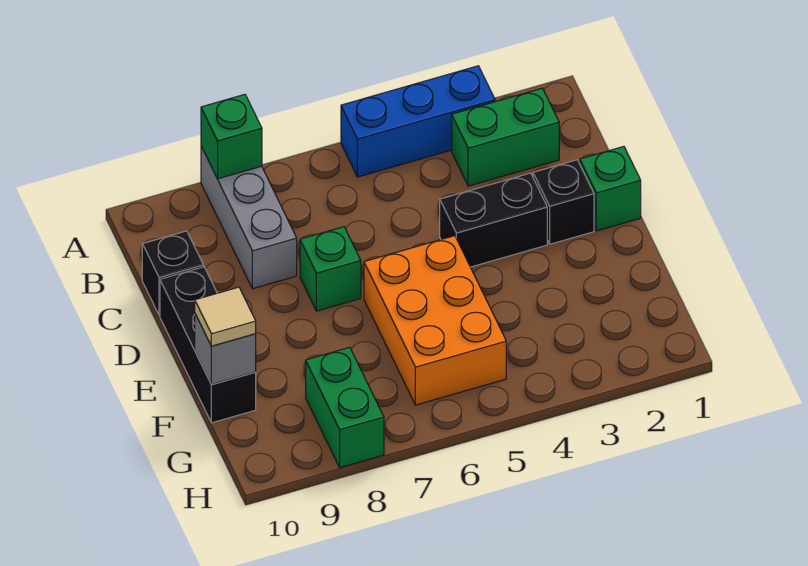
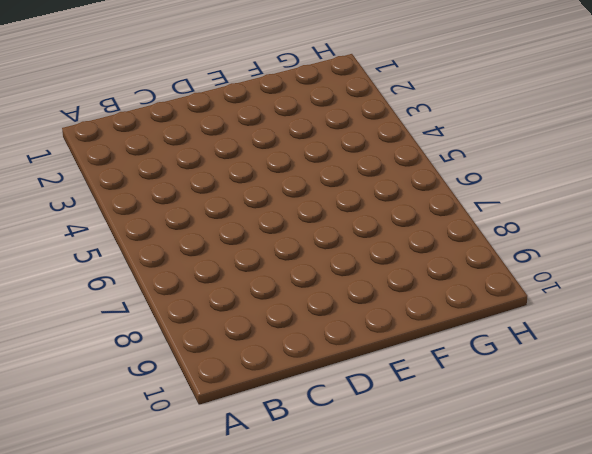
none -> blue brick A3:A5 level 1
none -> grey brick A8:C8 level 1
none -> green brick B2:B3 level 1

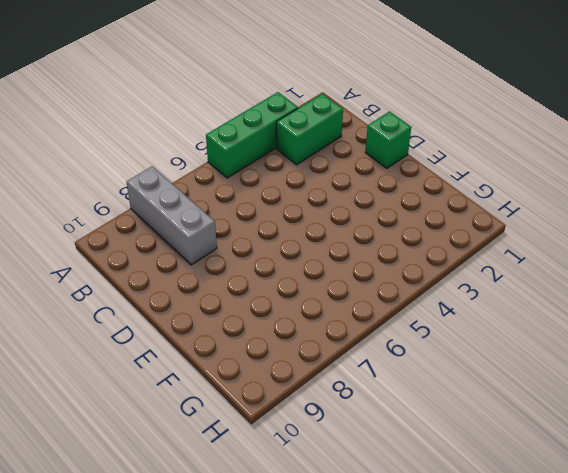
green brick A3:A5 level 1 -> blue brick A3:A5 level 1
none -> black brick C10 level 1
none -> black brick D2 level 1
none -> black brick D3:D4 level 1

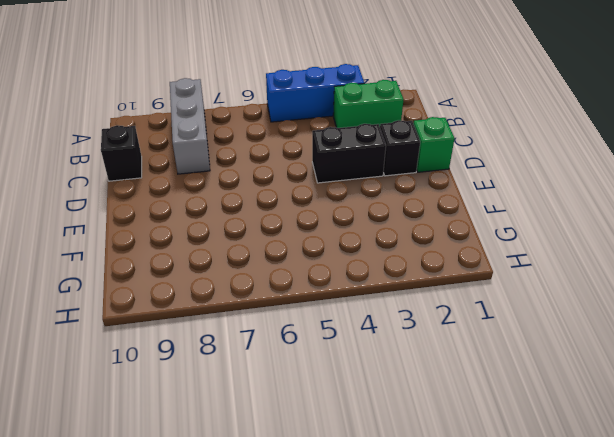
none -> green brick D7 level 1
none -> black brick D10:F10 level 1
none -> orange brick E5:G6 level 1

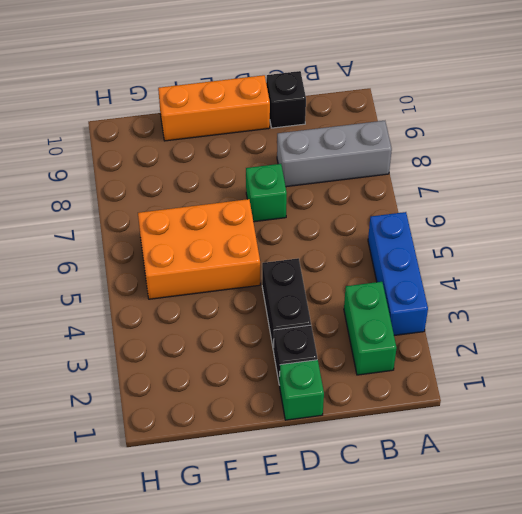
orange brick D10:F10 level 1 -> black brick D10:F10 level 1
none -> green brick G8:H8 level 1
none -> green brick A8 level 2
none -> grey brick F10 level 2

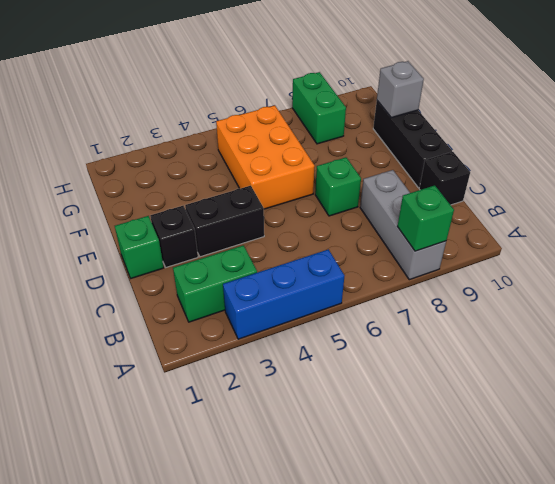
none -> tan tile F10 level 3

